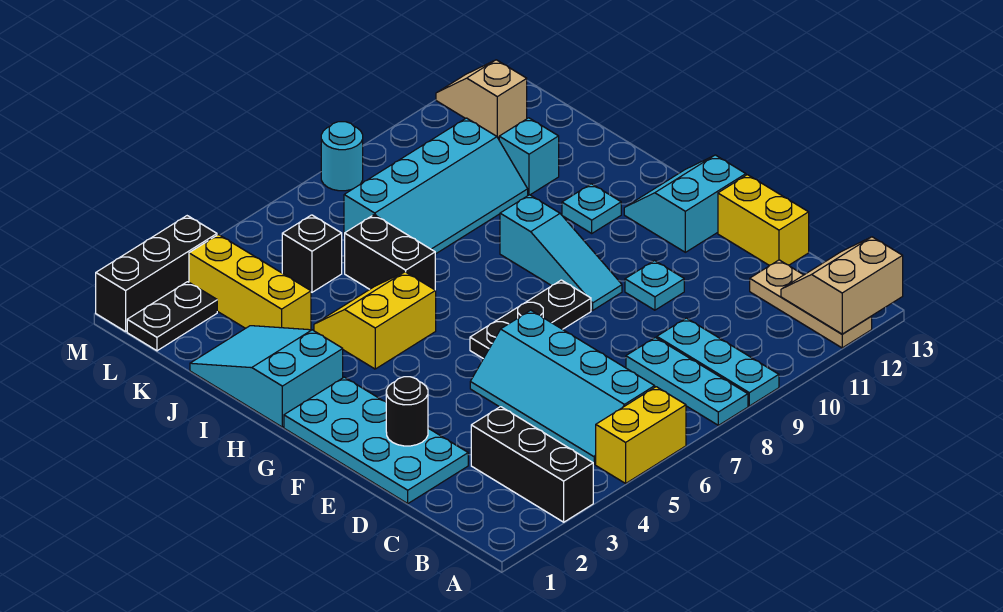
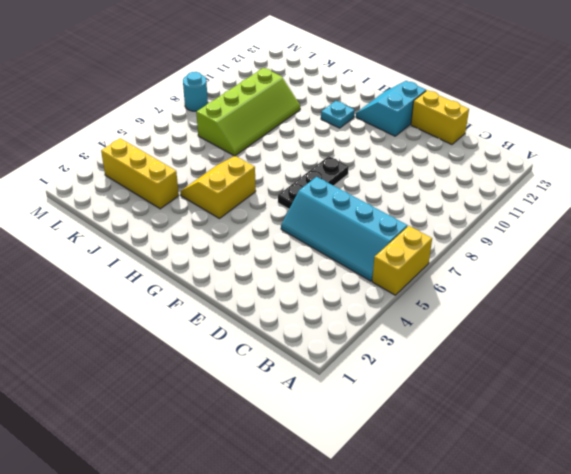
lime slope J7:K10 level 1 top K -> cyan slope J7:K10 level 1 top K
none -> black brick A3:C3 level 1
none -> cyan plate A8:C8 level 1
none -> cyan plate A9:C9 level 1

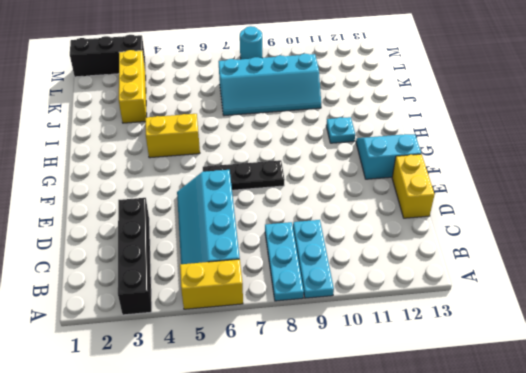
black brick A3:D3 level 1 -> black brick A3:C3 level 1
none -> tan plate A12:C12 level 1
none -> cyan plate D1:G2 level 1
none -> cyan plate E10 level 1

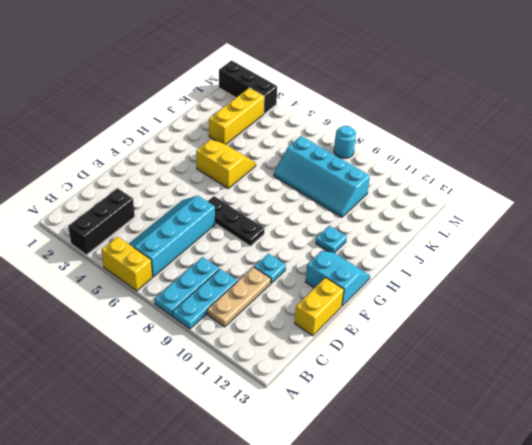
tan plate B10:D10 level 1 -> tan plate A12:C12 level 1
none -> cyan plate D1:G2 level 1
none -> cyan slope F9:H9 level 1 top H
none -> cyan slope H1:J2 level 1 top H

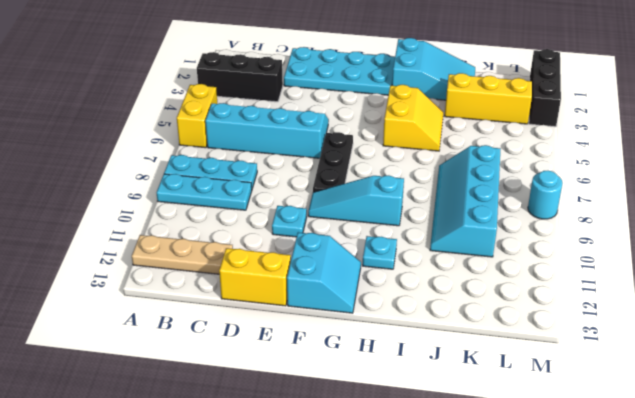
none -> black brick I6:J6 level 1
none -> cyan brick J11 level 1
none -> black brick K5 level 1

